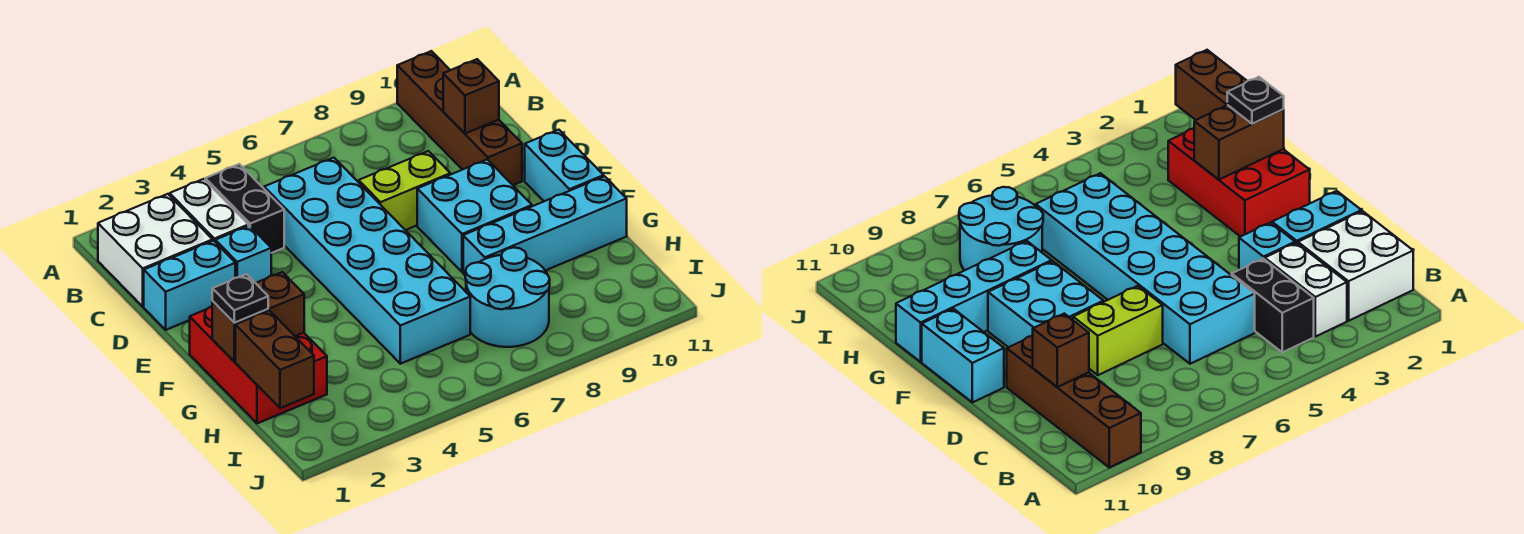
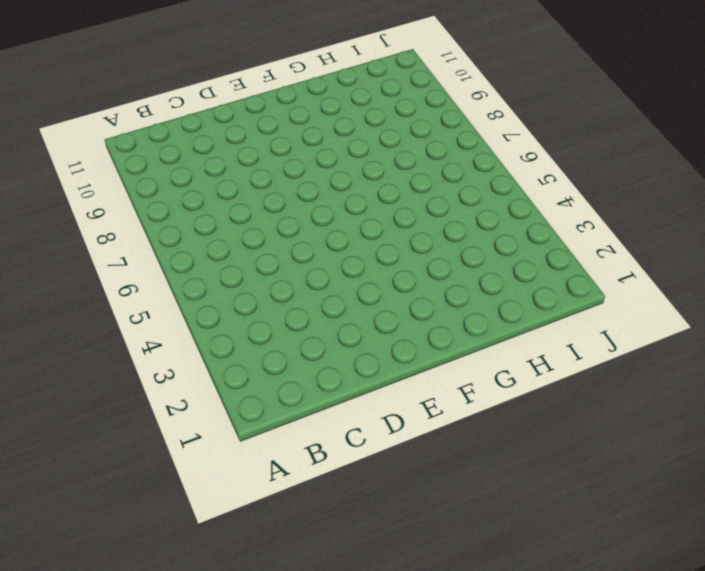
none -> brown brick A10:D10 level 1
none -> white brick B1:C2 level 1
none -> white brick B3:C3 level 1

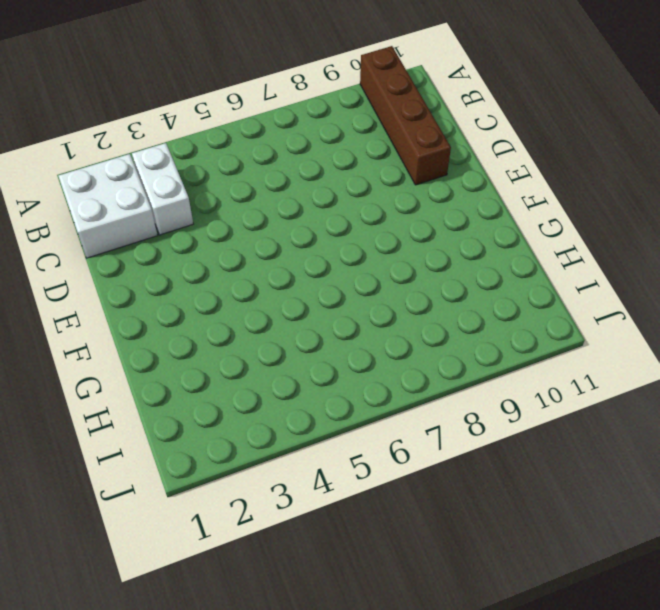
none -> black brick B4:C4 level 1
none -> cyan brick C5:H6 level 1
none -> cyan brick D1:D2 level 1

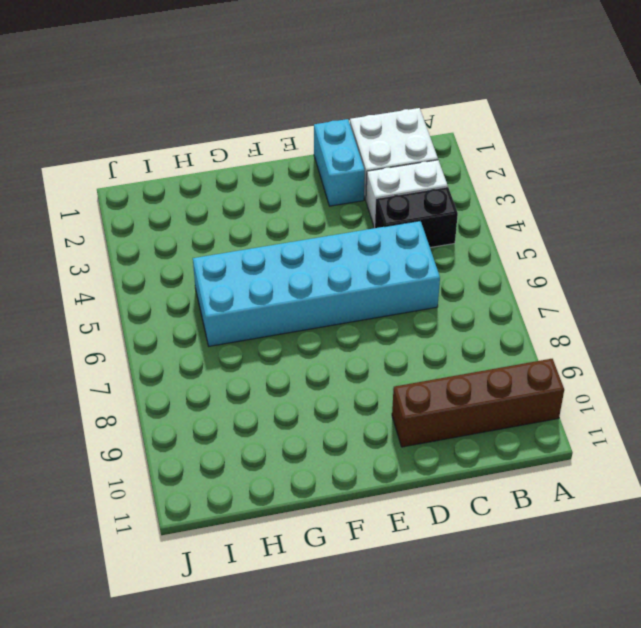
none -> cyan brick D3 level 1
none -> lime brick D7:D8 level 1
none -> cyan brick E8:F9 level 1

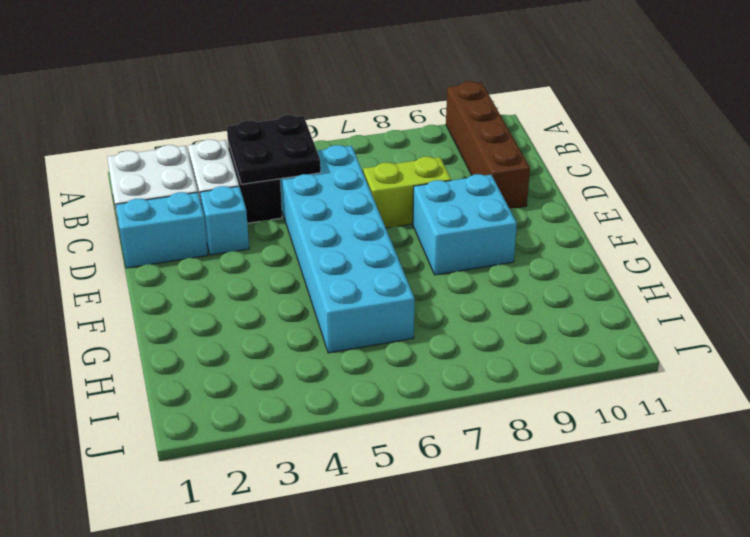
black plate B4:C5 level 2 -> none
none -> cyan brick E11:F11 level 1
none -> red brick F1:H2 level 1
none -> cyan brick G8:G11 level 1

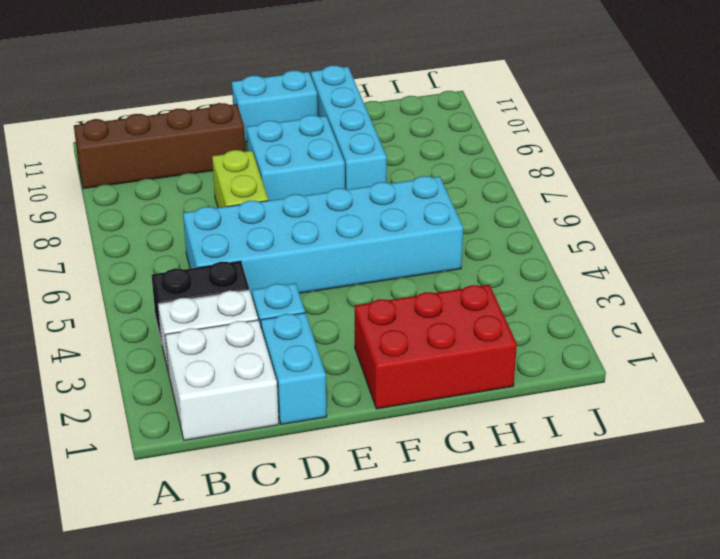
none -> cyan round brick H7:I8 level 1
none -> brown brick C10 level 2
none -> brown brick G1:G2 level 2

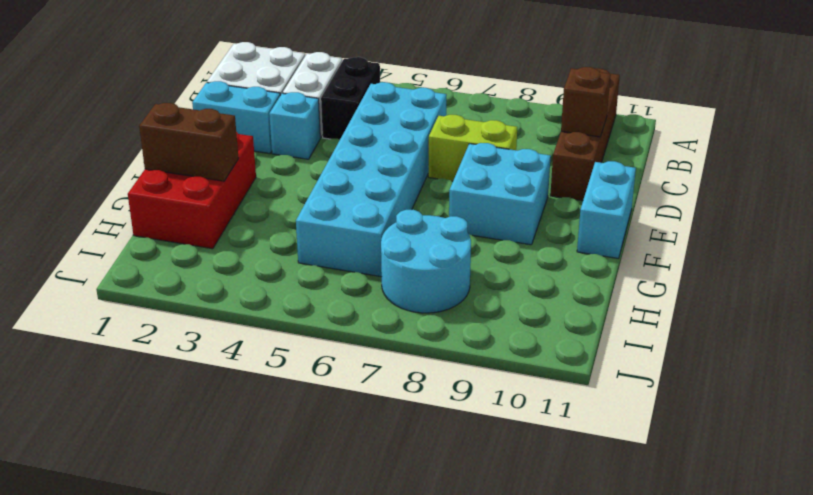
none -> cyan brick G8:G11 level 1
none -> brown brick H1:I1 level 2
none -> black plate G1 level 3

